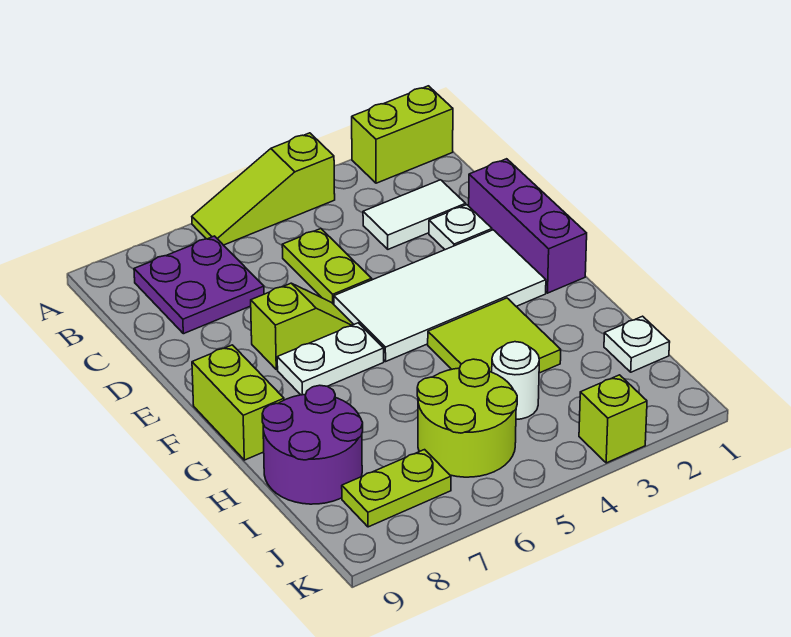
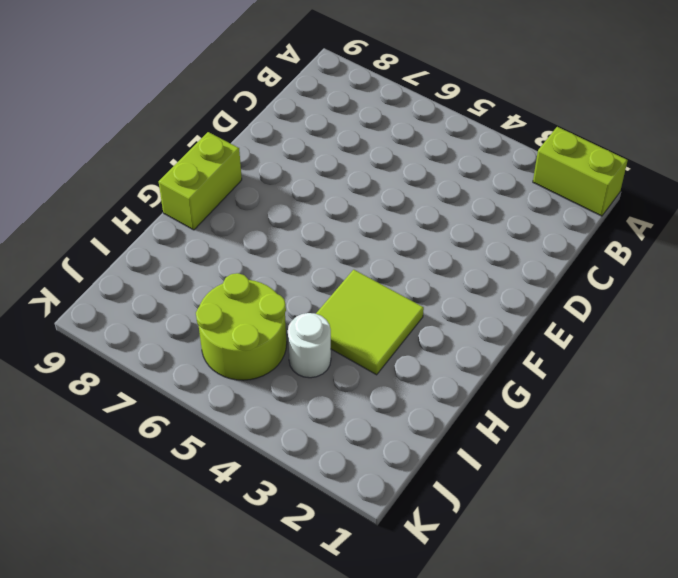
none -> lime slope A4:A6 level 1 top 4
none -> purple plate B7:C8 level 1
none -> white tile C2:C3 level 1

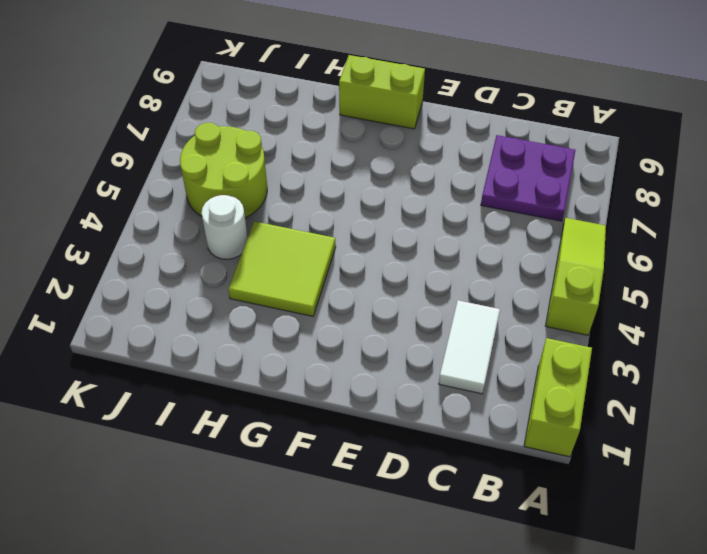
none -> lime plate C5:D5 level 1
none -> purple brick D1:F1 level 1
none -> white plate D2 level 1

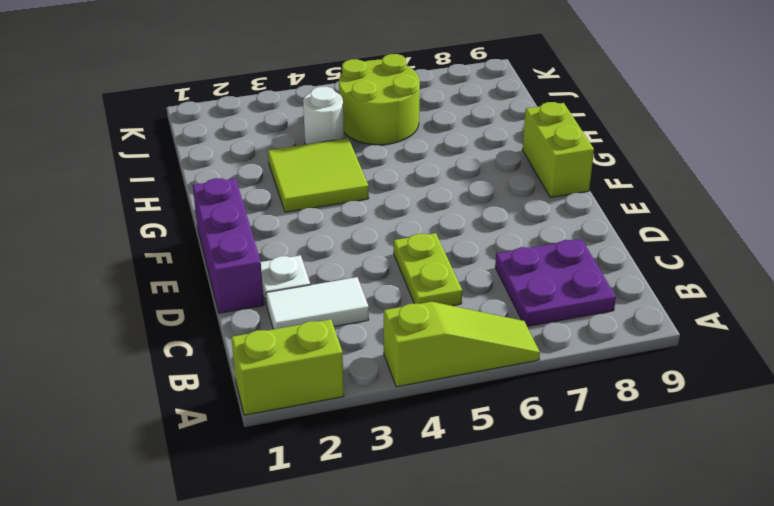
none -> white tile E2:F5 level 1
none -> lime slope E6:E7 level 1 top 7
none -> white plate F6:F7 level 1

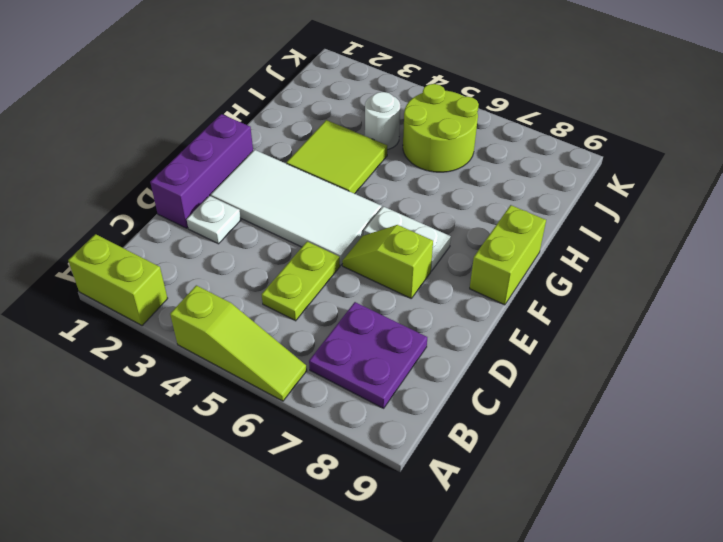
none -> white tile C2:C3 level 1
none -> purple round brick H8:I9 level 1
none -> white plate I1 level 1

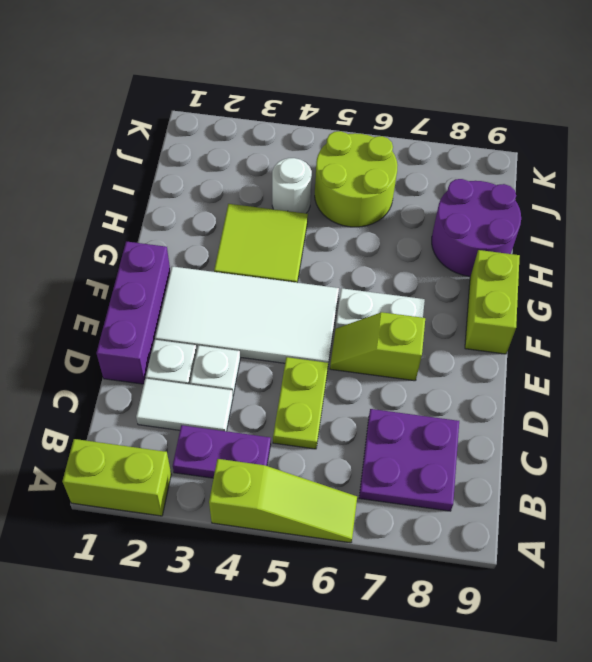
purple plate B3:B4 level 1 -> none
white plate D3 level 1 -> white plate I1 level 1
none -> lime plate J7:J8 level 1
none -> lime brick K3 level 1

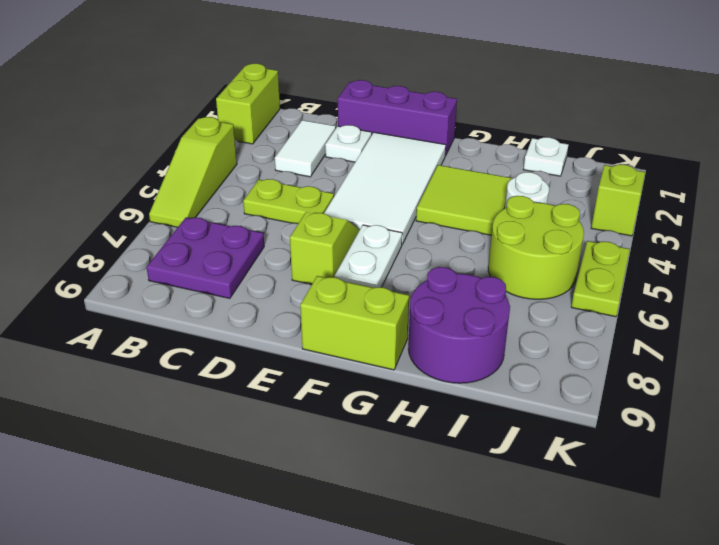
lime plate K5:K6 level 1 -> lime plate J7:J8 level 1

